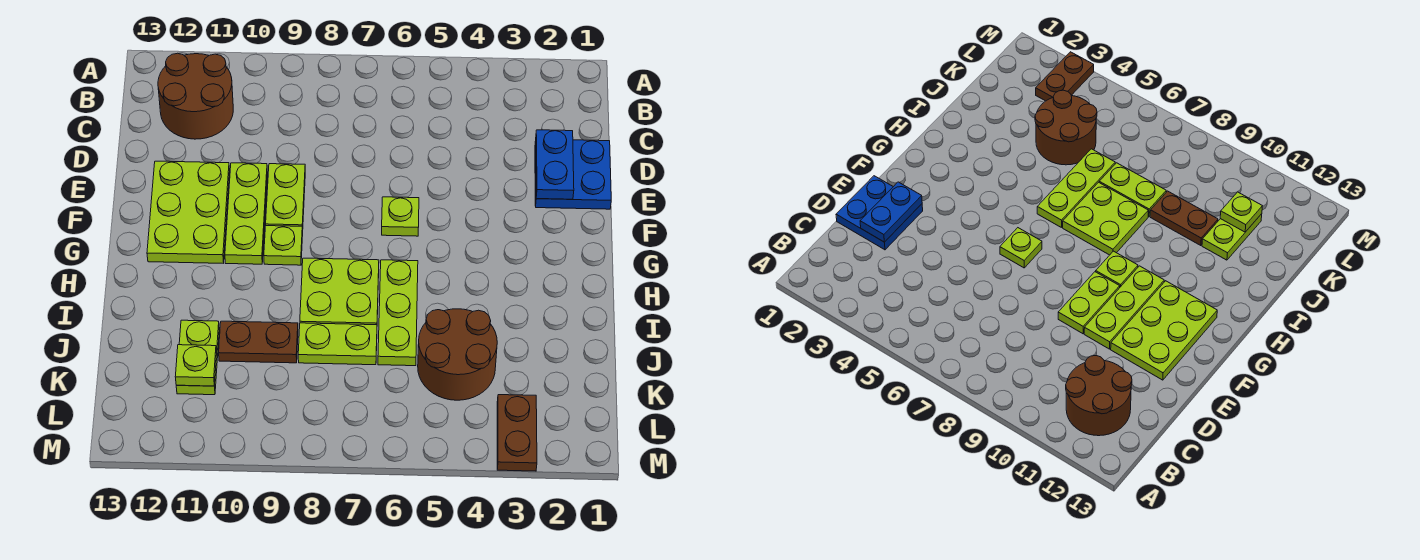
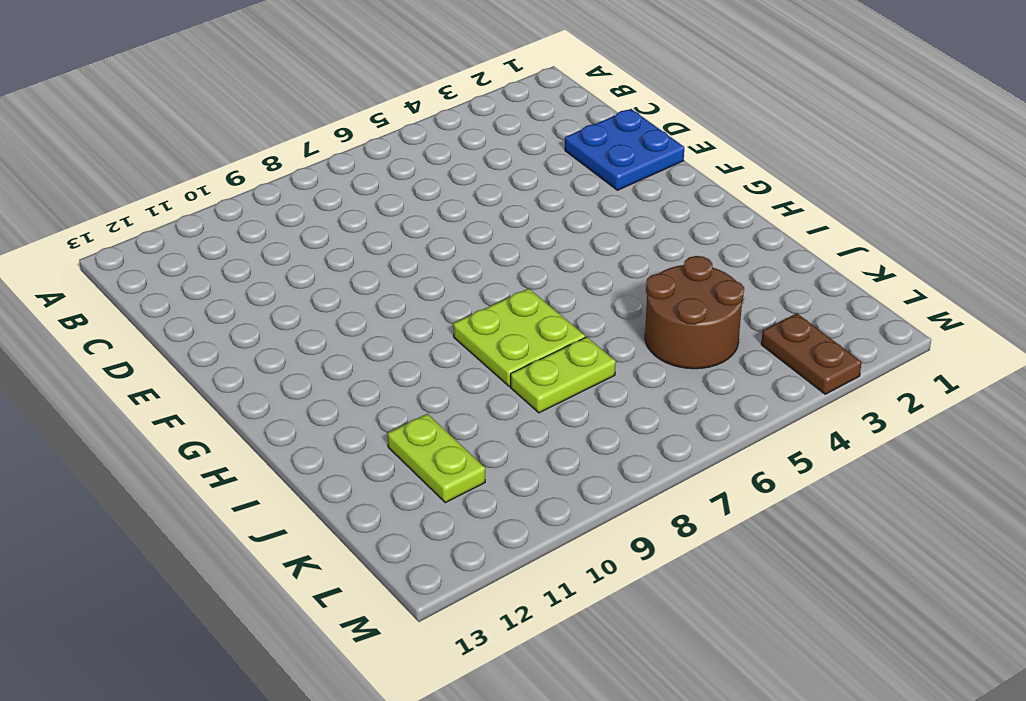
none -> brown round brick B11:C12 level 1
none -> lime plate E9:F9 level 1
none -> lime plate E10:G10 level 1

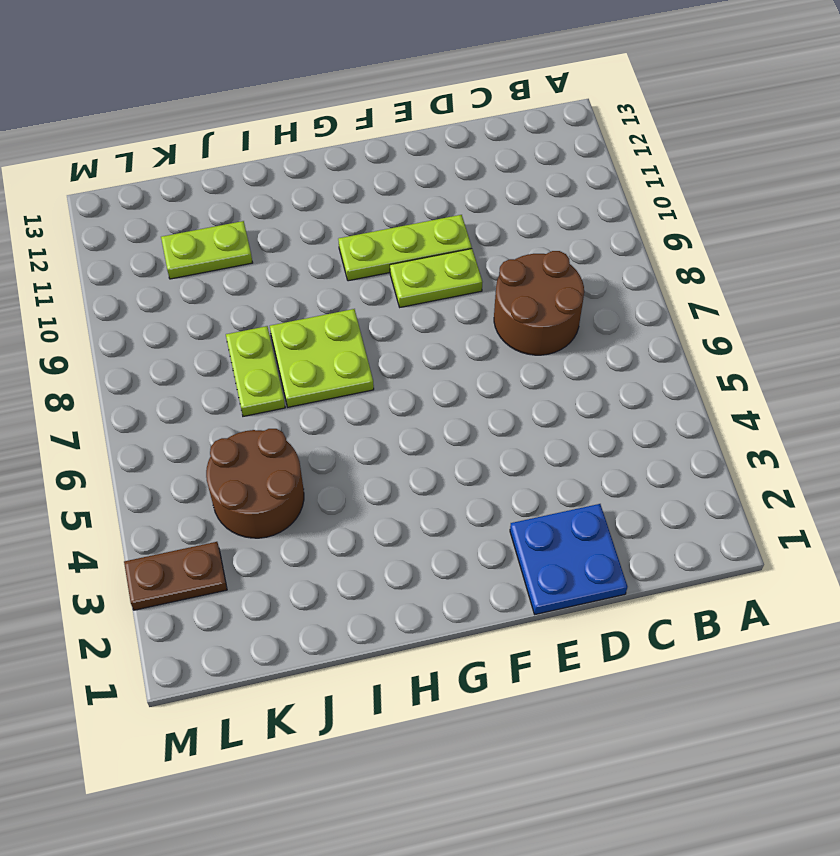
brown round brick C7:D8 level 1 -> brown round brick B11:C12 level 1
none -> lime plate E11:G12 level 1
none -> lime plate F6 level 1
none -> lime plate G9 level 1

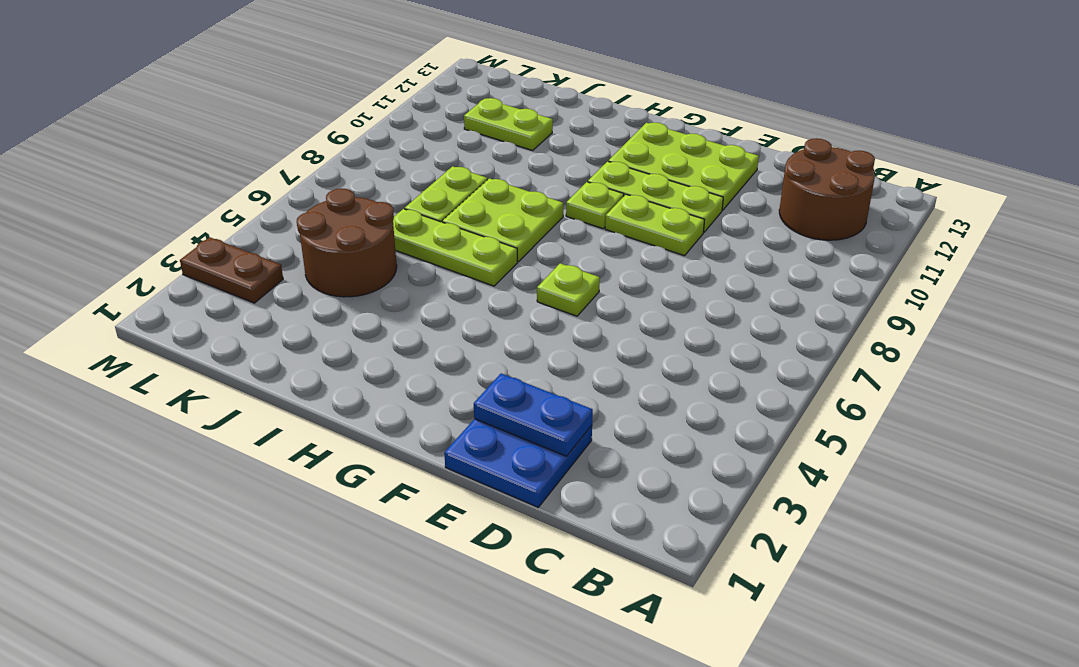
none -> brown plate J9:J10 level 1
none -> lime plate K11 level 2

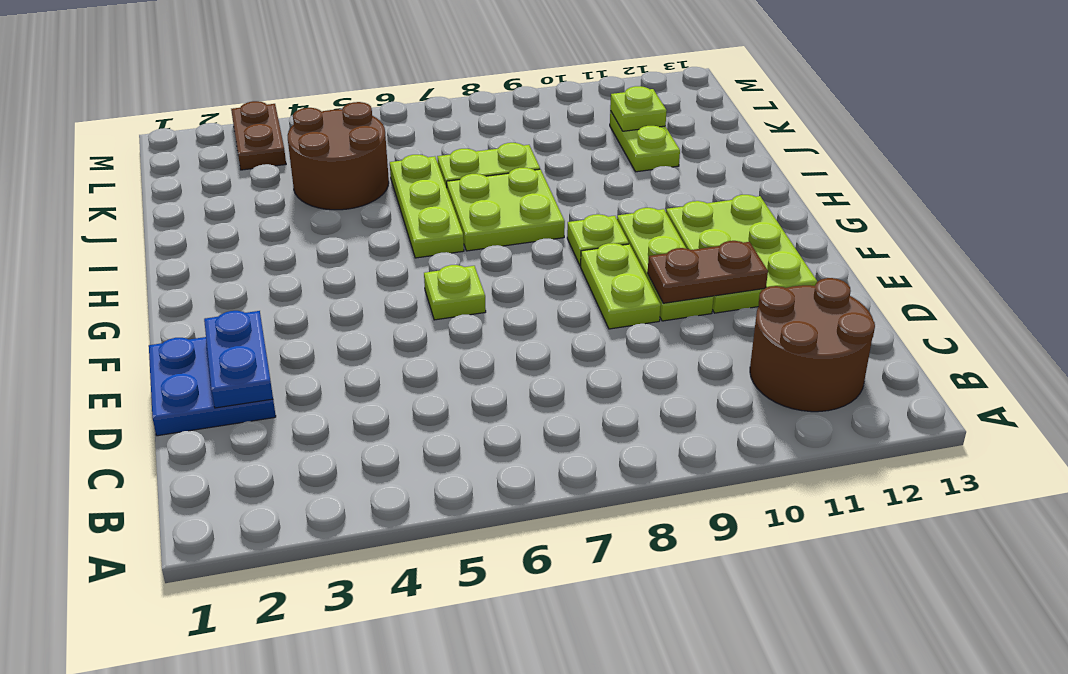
brown plate E10:E11 level 2 -> brown plate J9:J10 level 1

